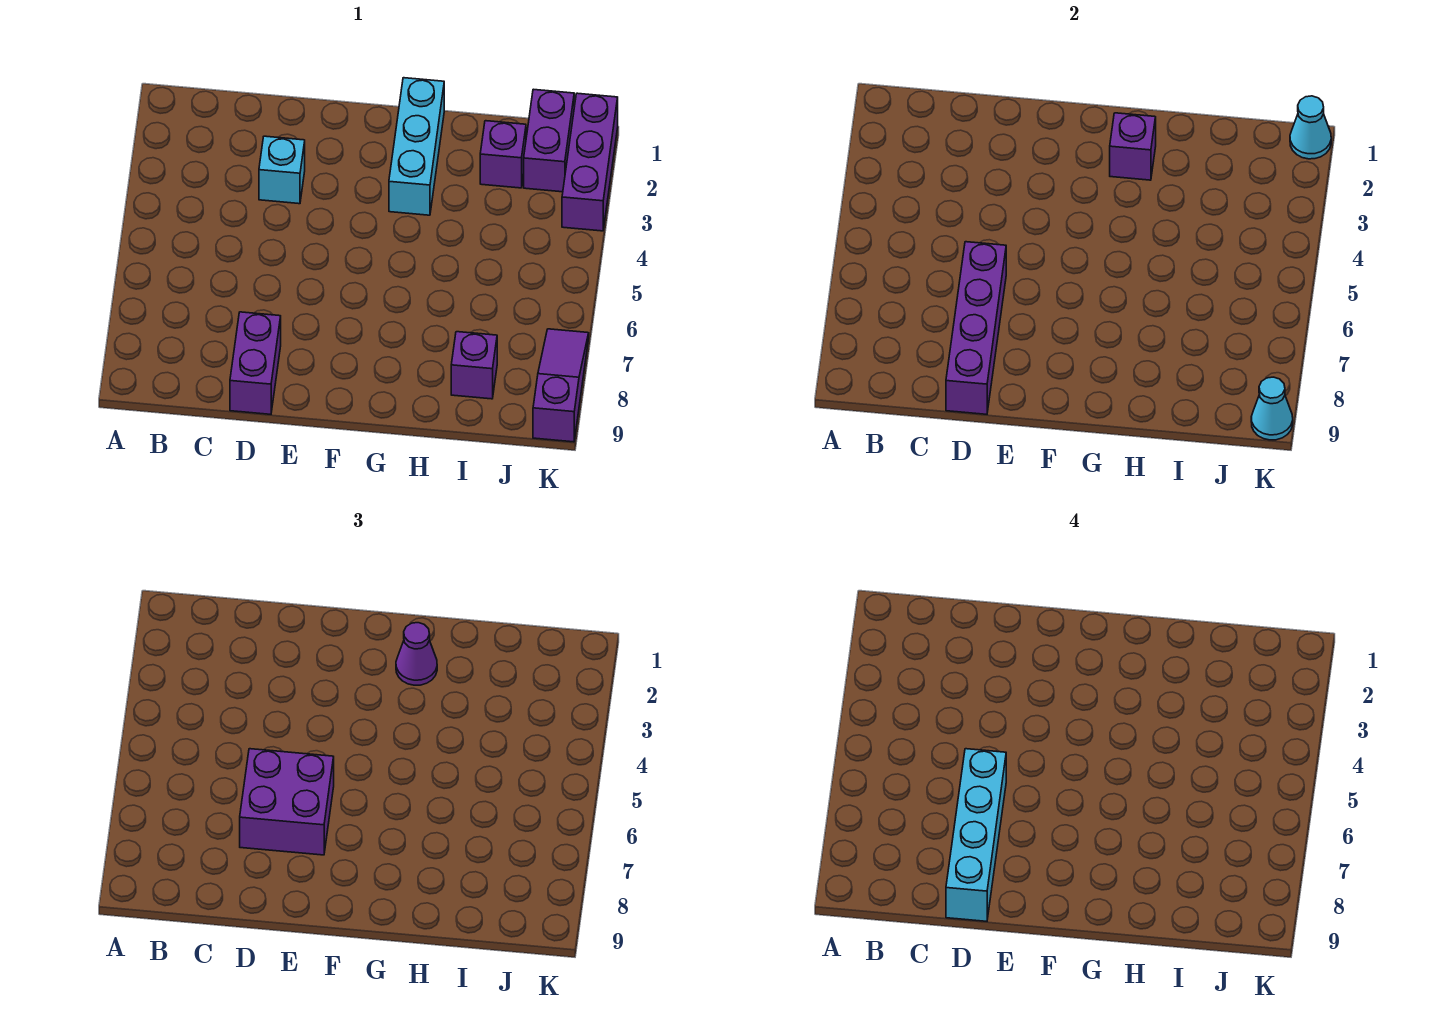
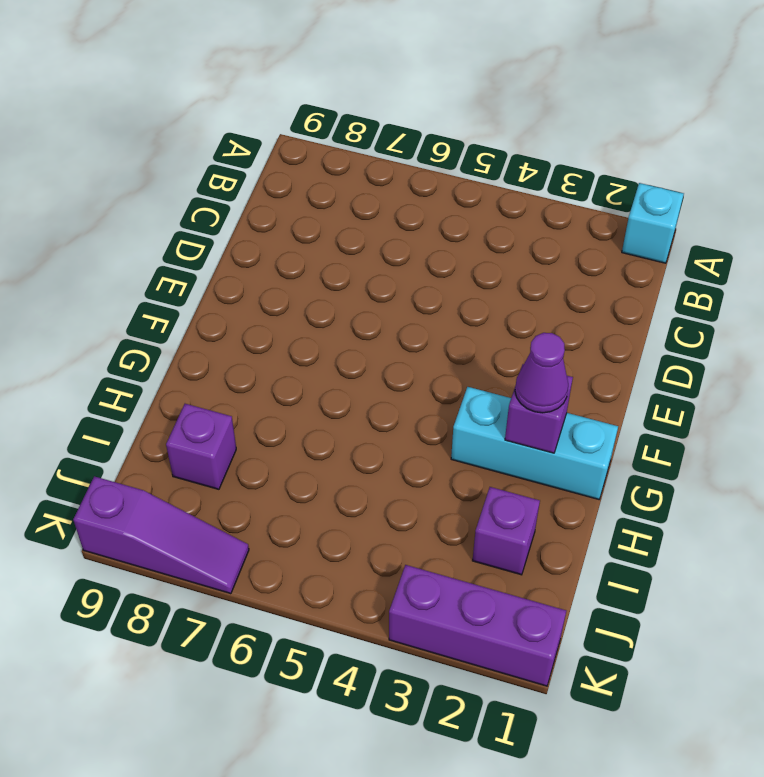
cyan brick A1 level 1 -> cyan brick D3 level 1
none -> purple brick D8:D9 level 1
none -> purple brick J1:J2 level 1
none -> purple brick D6:D9 level 2

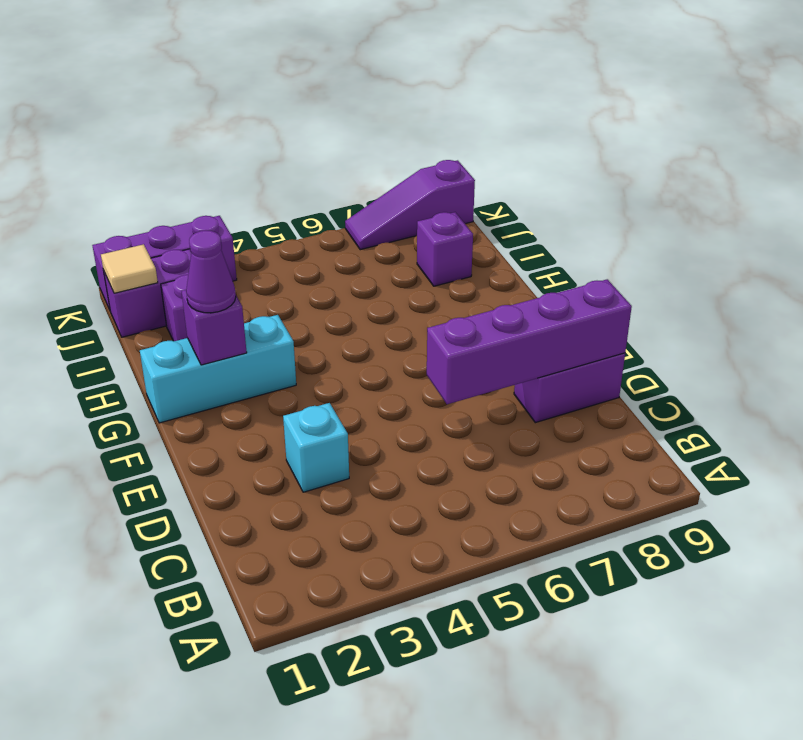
tan tile J1 level 2 -> none
none -> cyan cone K1 level 2
none -> cyan cone K9 level 2
none -> purple brick D6:E7 level 3

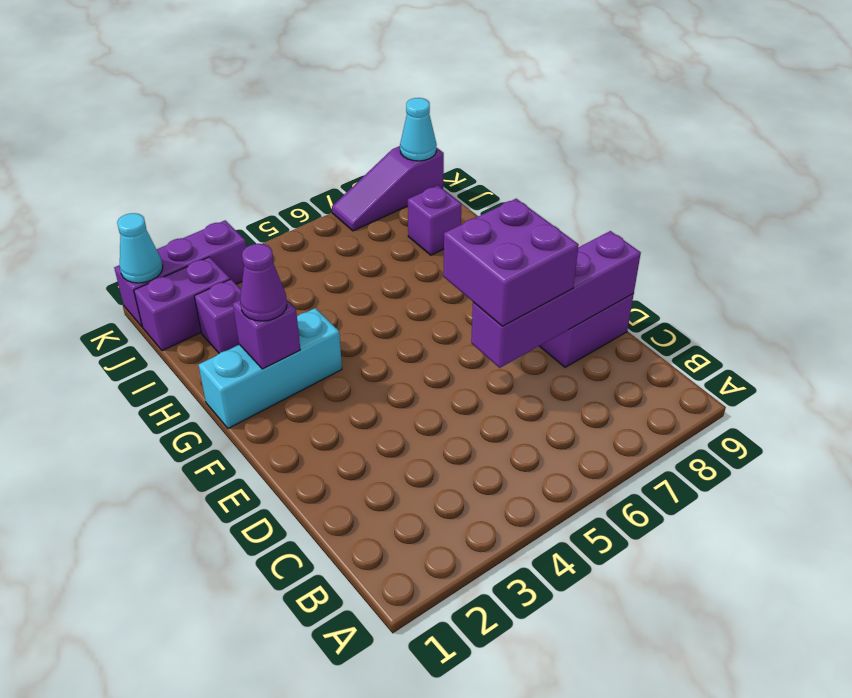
none -> cyan brick D3 level 1
none -> cyan brick D6:D9 level 4

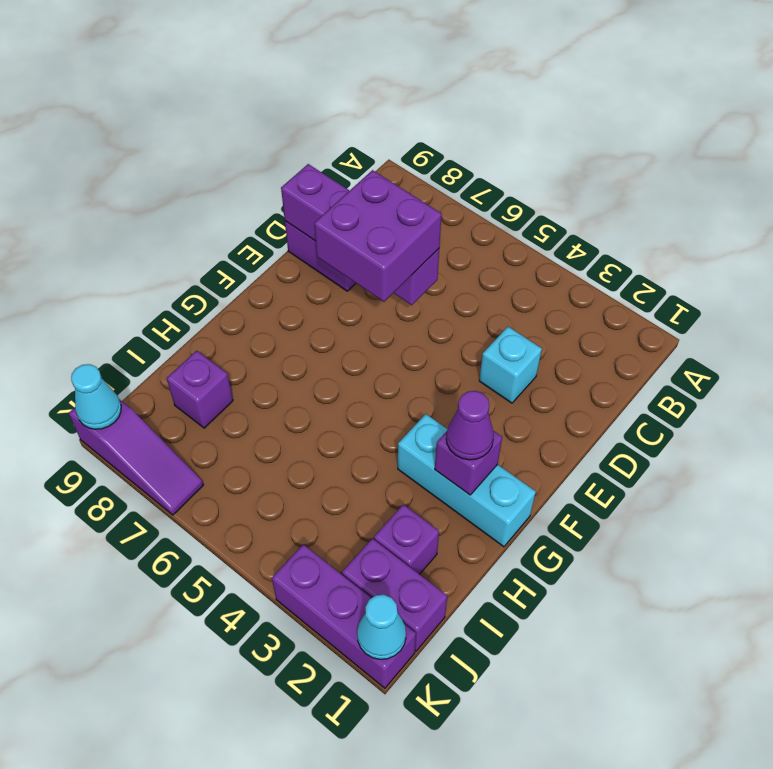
none -> cyan brick D6:D9 level 4

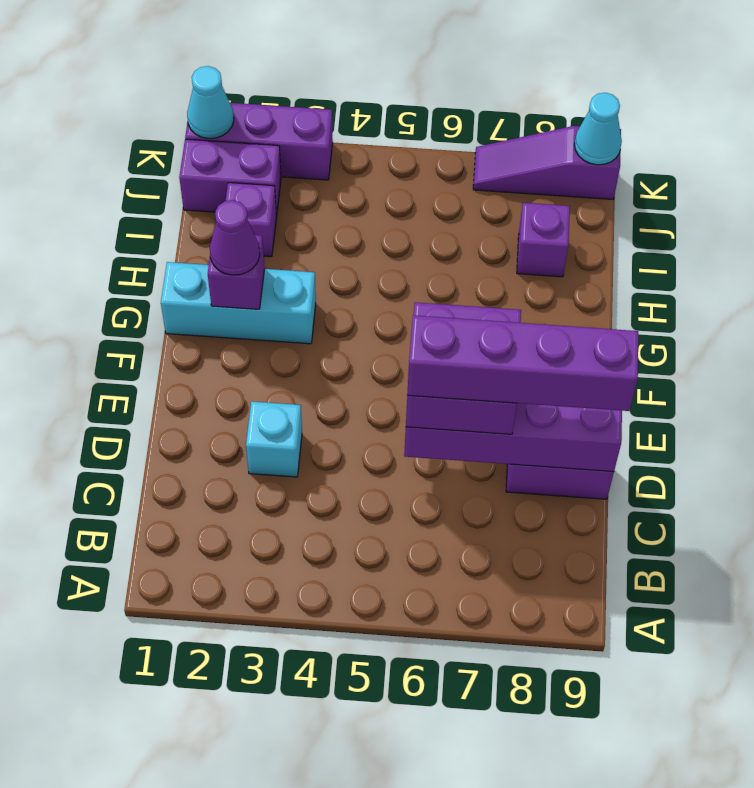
purple brick D6:D9 level 4 -> cyan brick D6:D9 level 4

